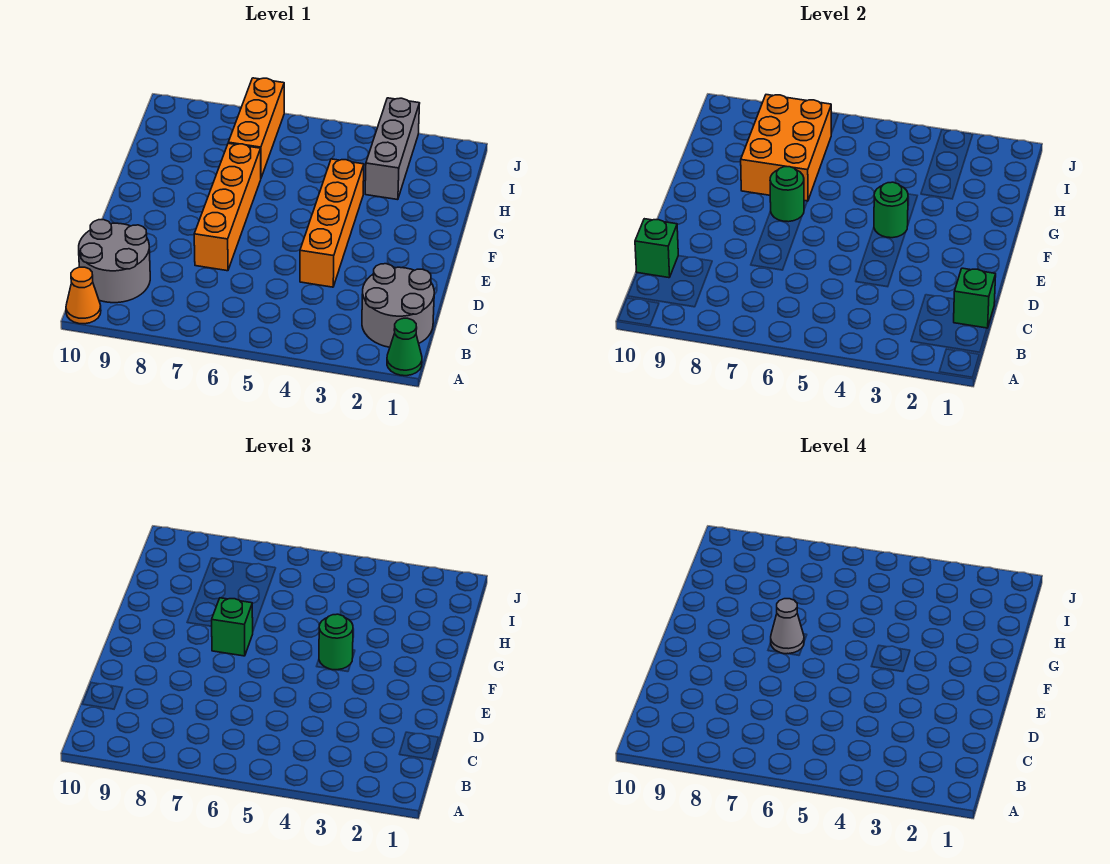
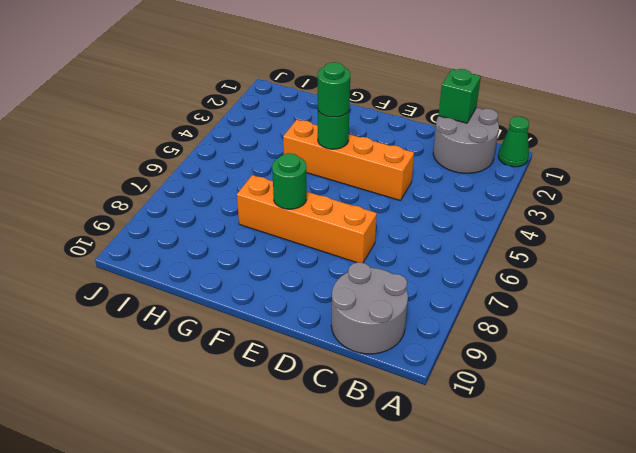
none -> orange cone A10 level 1
none -> grey brick H3:J3 level 1
none -> orange brick H7:J7 level 1

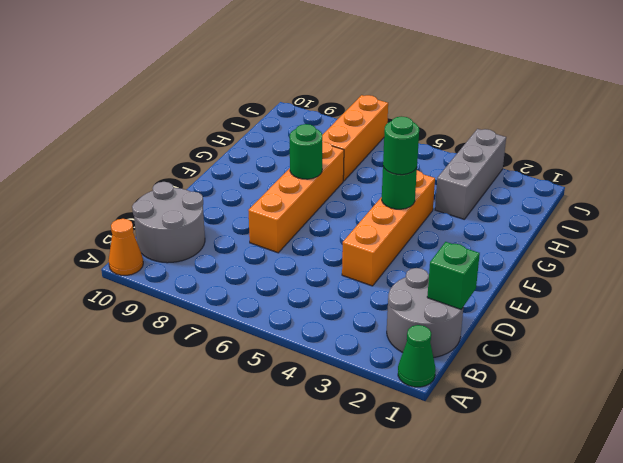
none -> green brick C10 level 2
none -> orange brick G7:I8 level 2
none -> green brick F7 level 3

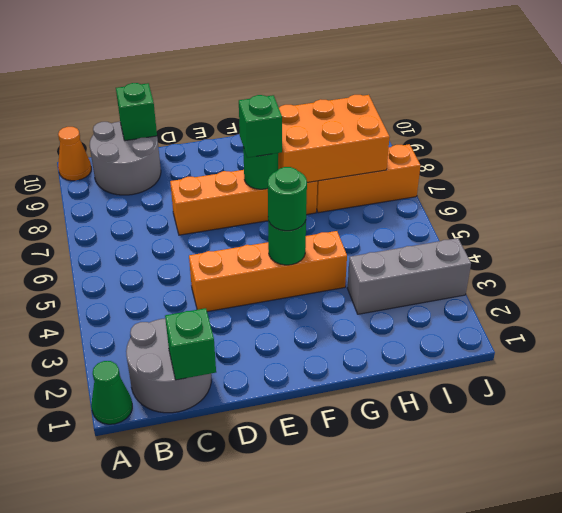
none -> grey cone F7 level 4

